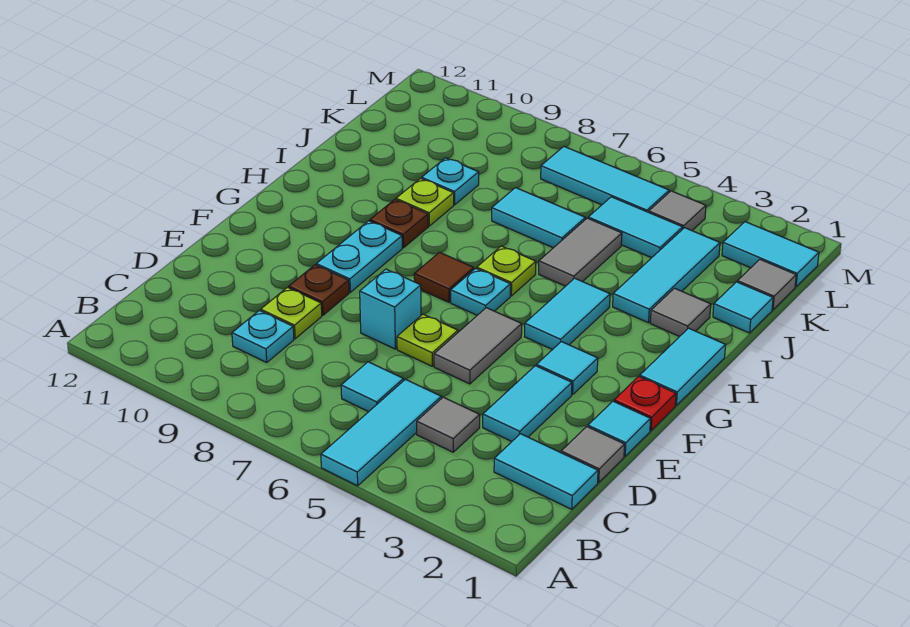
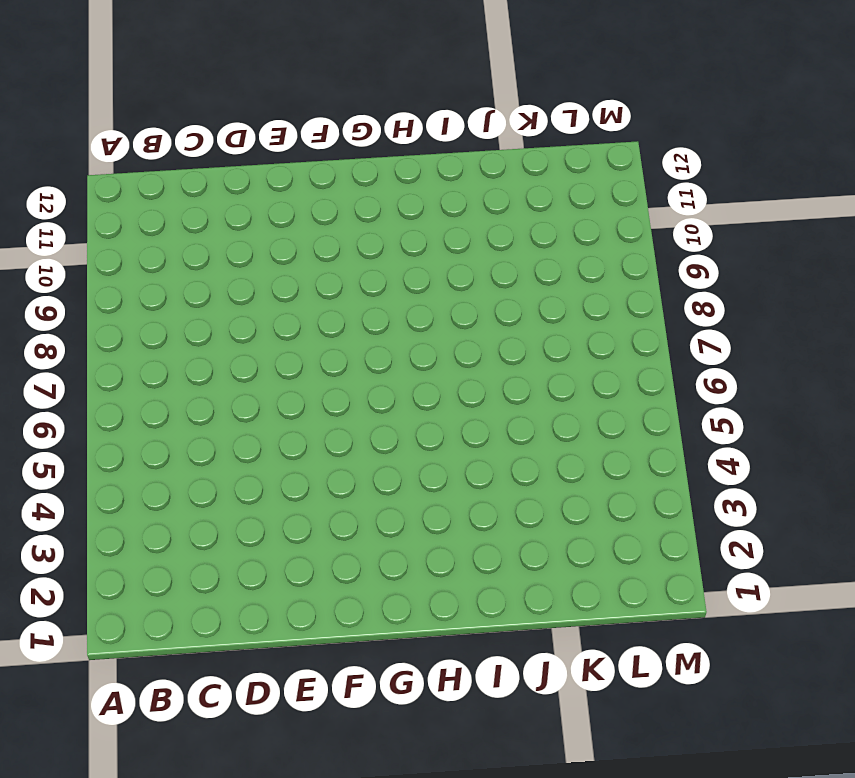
none -> cyan tile A5:C5 level 1
none -> cyan tile C1:C2 level 1
none -> grey tile C4 level 1
none -> cyan tile C6 level 1

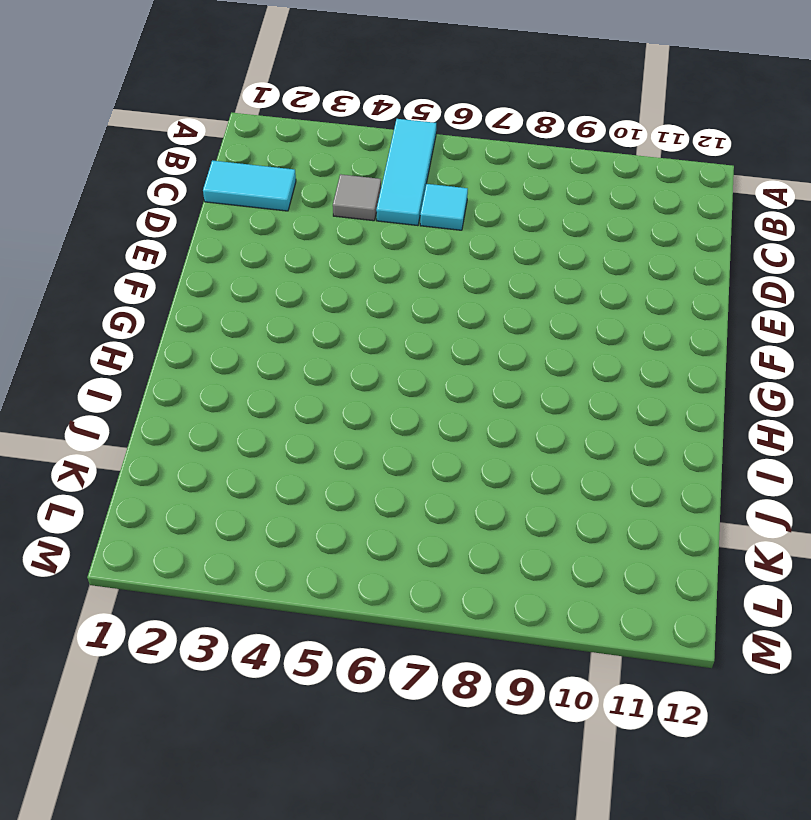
none -> cyan plate C9 level 1
none -> grey tile D1 level 1
none -> cyan tile D3:E3 level 1
none -> lime plate D9 level 1

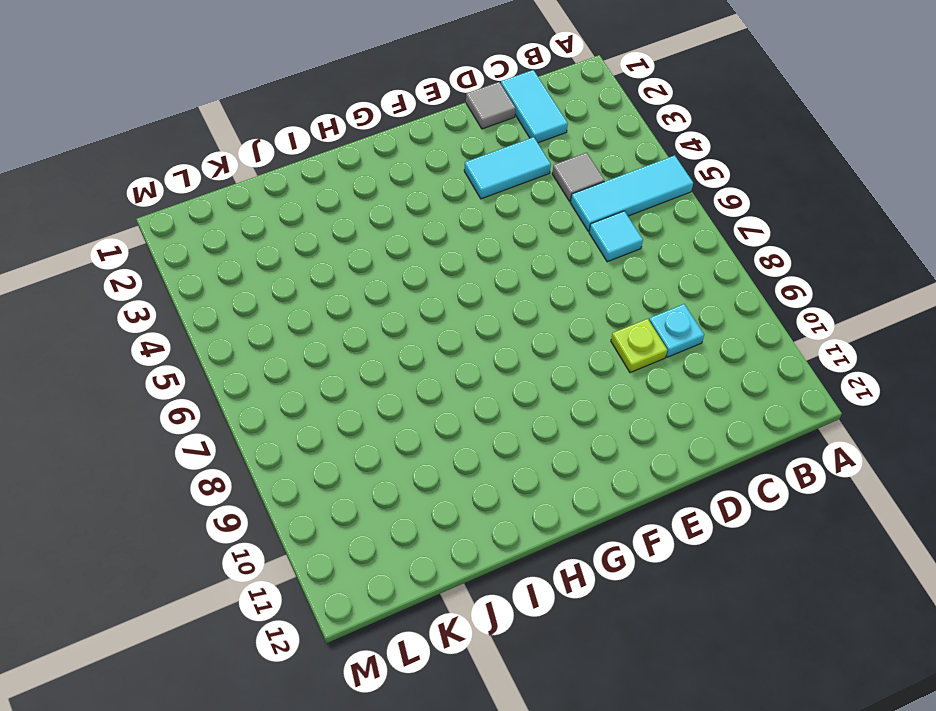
none -> cyan tile E1 level 1
none -> grey tile E5:F5 level 1
none -> lime plate E6 level 1
none -> cyan brick E7 level 1

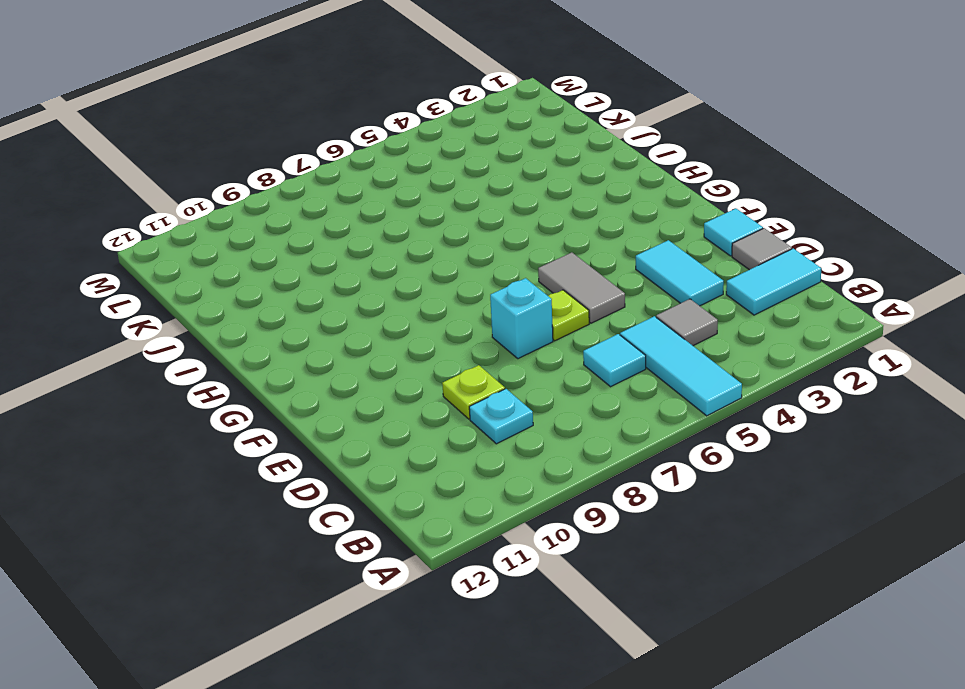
none -> brown plate E9 level 1
none -> red plate F1 level 1
none -> cyan tile F3 level 1
none -> cyan plate F9:G9 level 1

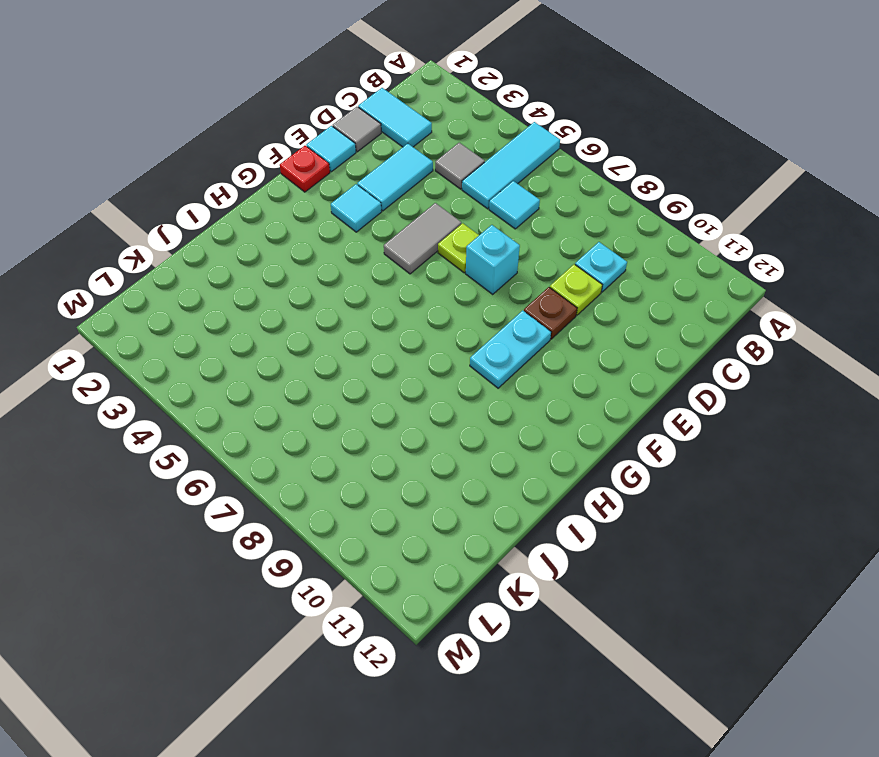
none -> cyan tile G1:H1 level 1
none -> cyan tile G4:H4 level 1
none -> cyan plate G6 level 1
none -> brown tile G7 level 1

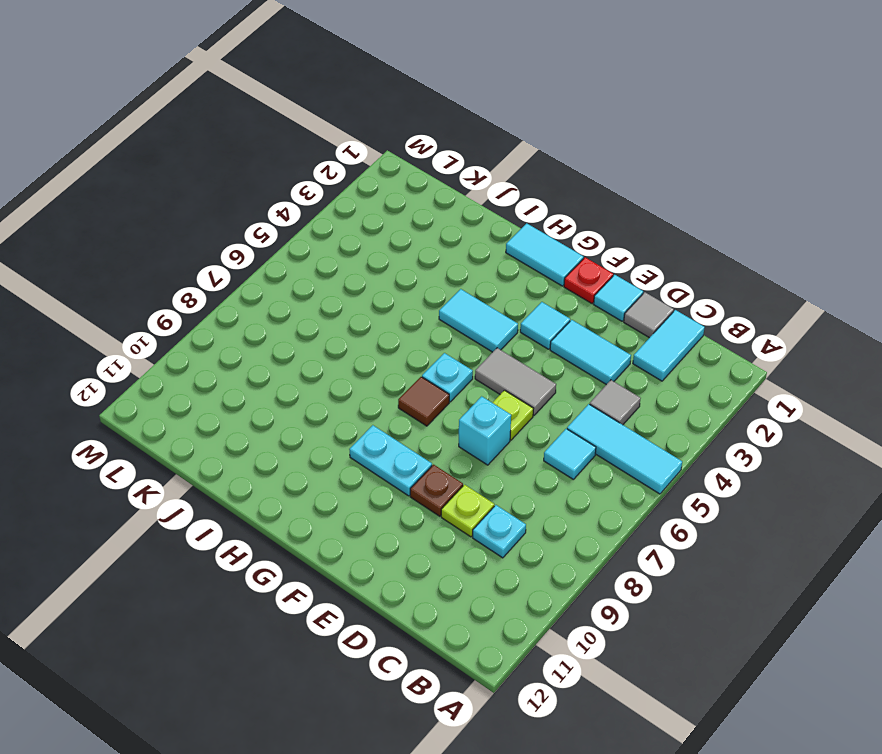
none -> lime plate H6 level 1
none -> brown plate H9 level 1
none -> grey tile I2 level 1
none -> cyan tile I3:K3 level 1

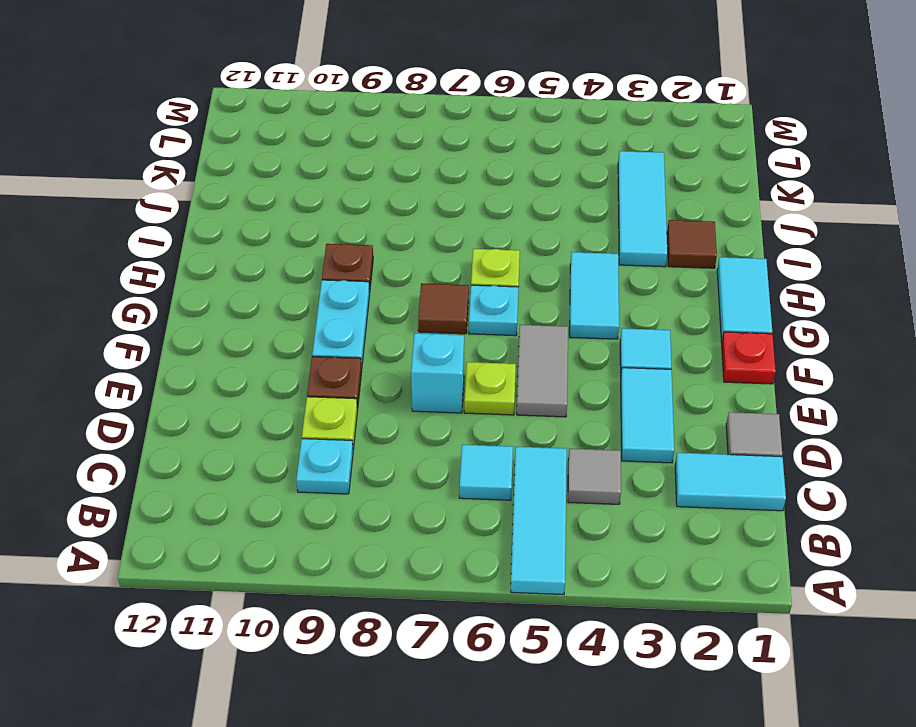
brown tile I2 level 1 -> grey tile I2 level 1
none -> cyan tile E1 level 1
none -> grey tile I5:J5 level 1
none -> lime plate I9 level 1
none -> cyan tile J1 level 1

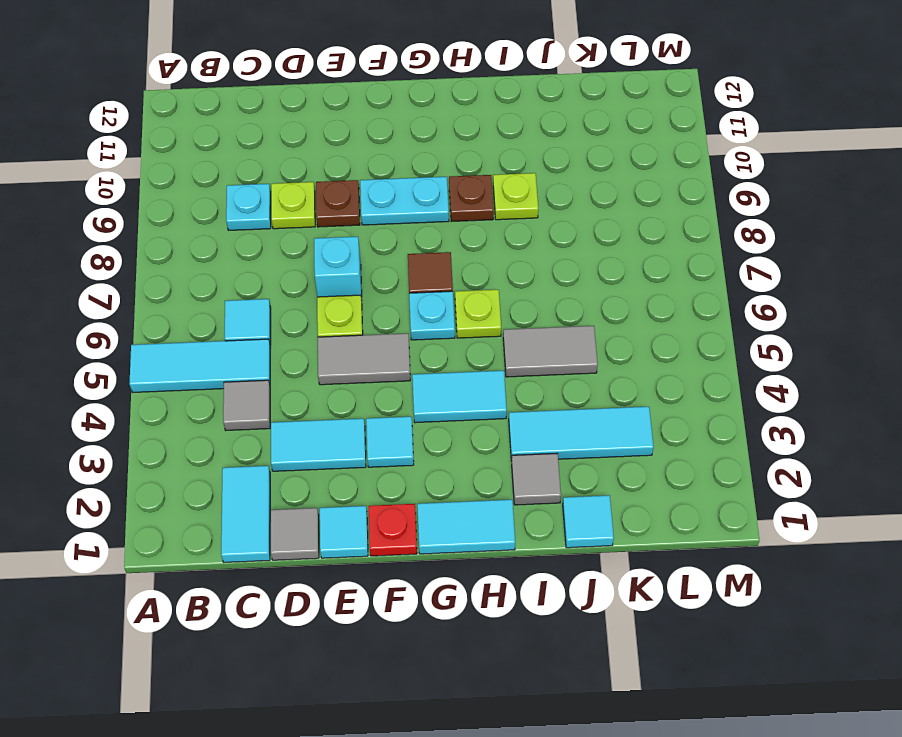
none -> cyan tile J6:J7 level 1
none -> cyan plate J9 level 1
none -> grey tile K1 level 1
none -> cyan tile K4:K5 level 1

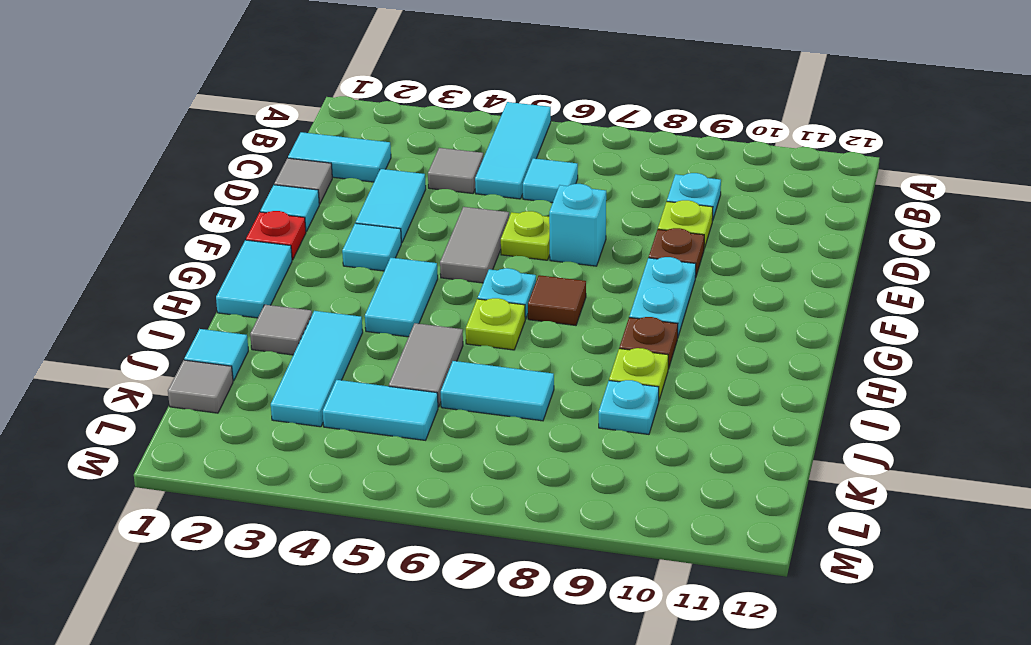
none -> cyan tile L1:L2 level 1
none -> grey tile L4 level 1
none -> cyan tile L5:L7 level 1

